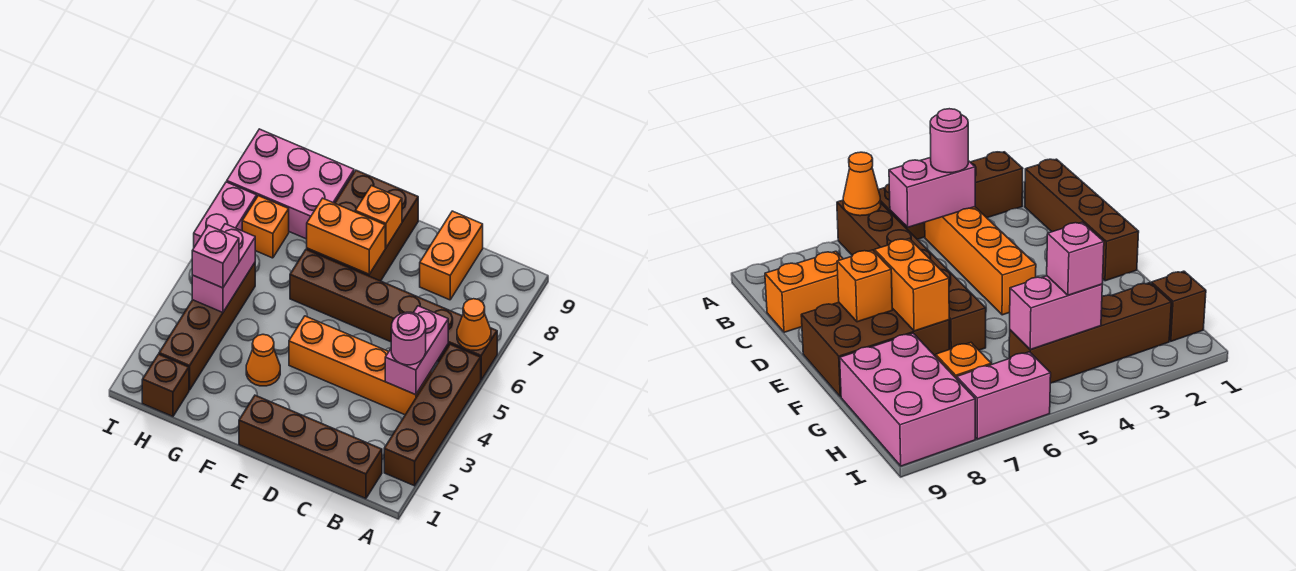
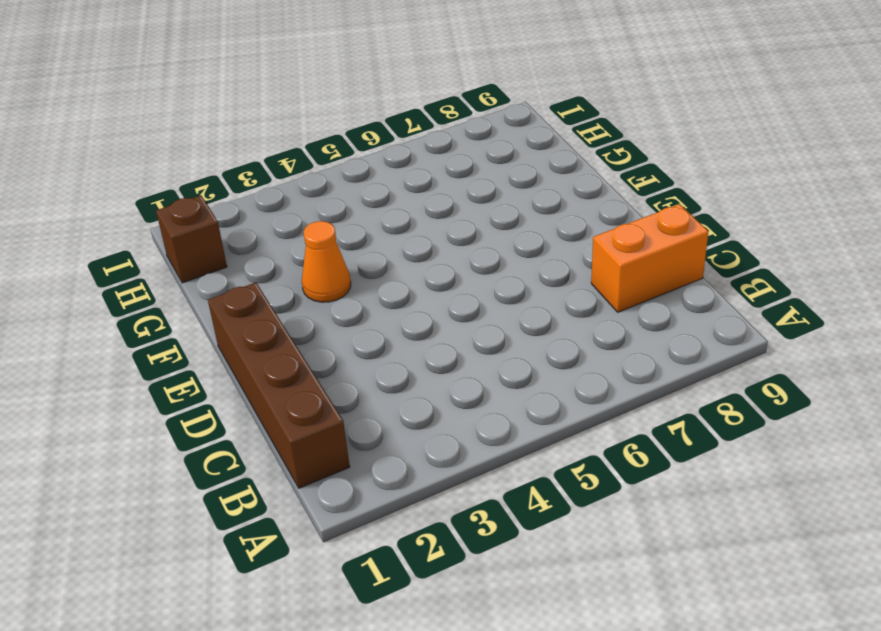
none -> brown brick A2:A5 level 1
none -> brown brick A6:F6 level 1
none -> orange brick B4:E4 level 1

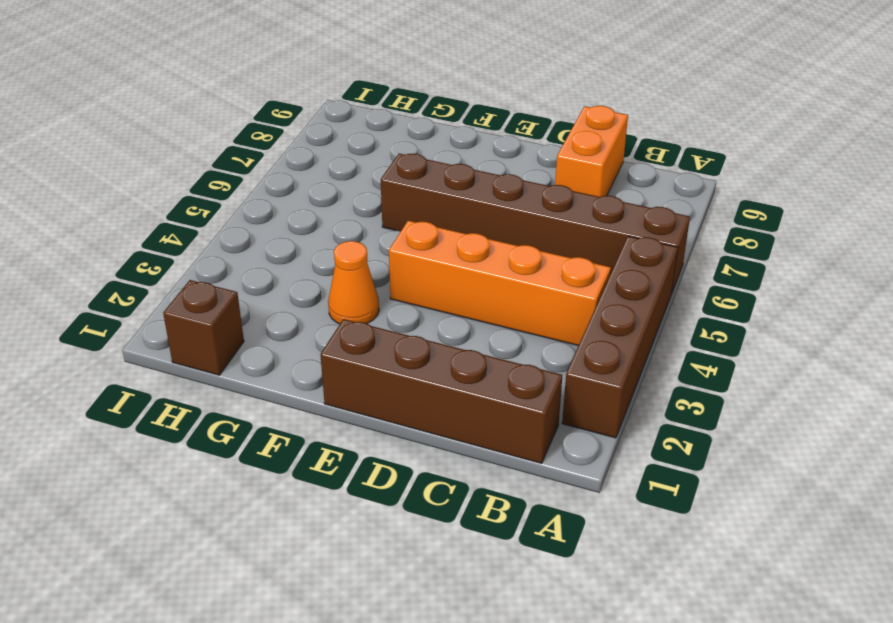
none -> brown brick E7:F9 level 1
none -> pink brick G8:I9 level 1
none -> brown brick H2:H5 level 1

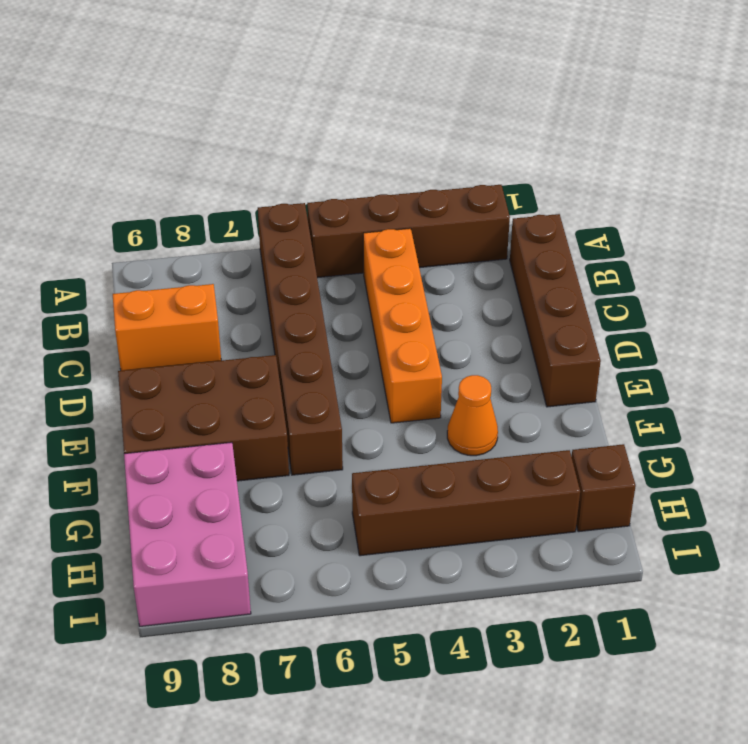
none -> orange brick H7 level 1
none -> pink brick I6:I7 level 1
none -> orange cone A6 level 2

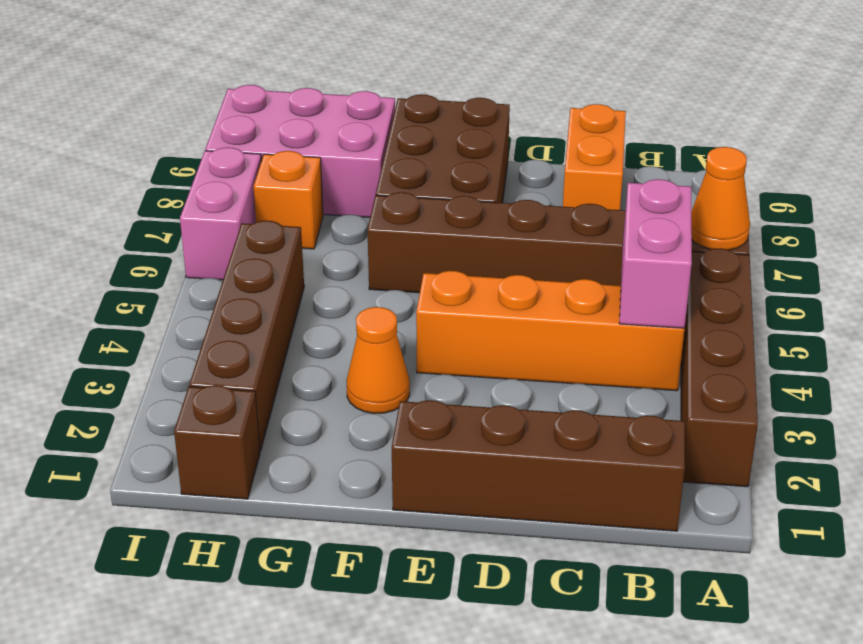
none -> orange brick E7:F7 level 2
none -> orange brick E8 level 2
none -> pink brick H4:H5 level 2

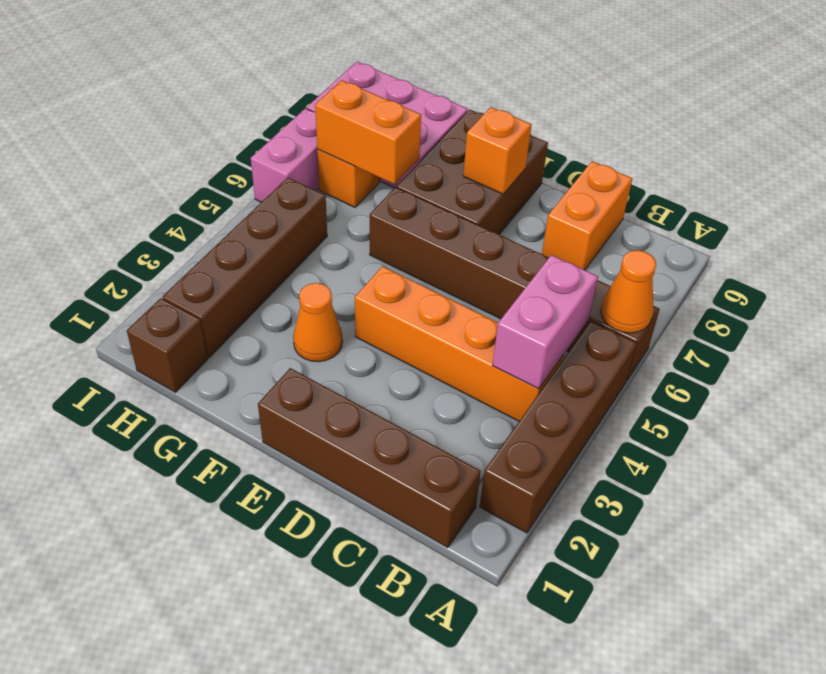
orange brick G7:H7 level 2 -> orange brick E7:F7 level 2
none -> pink brick H4:H5 level 2
none -> pink round brick B4 level 3
none -> pink brick H4 level 3

